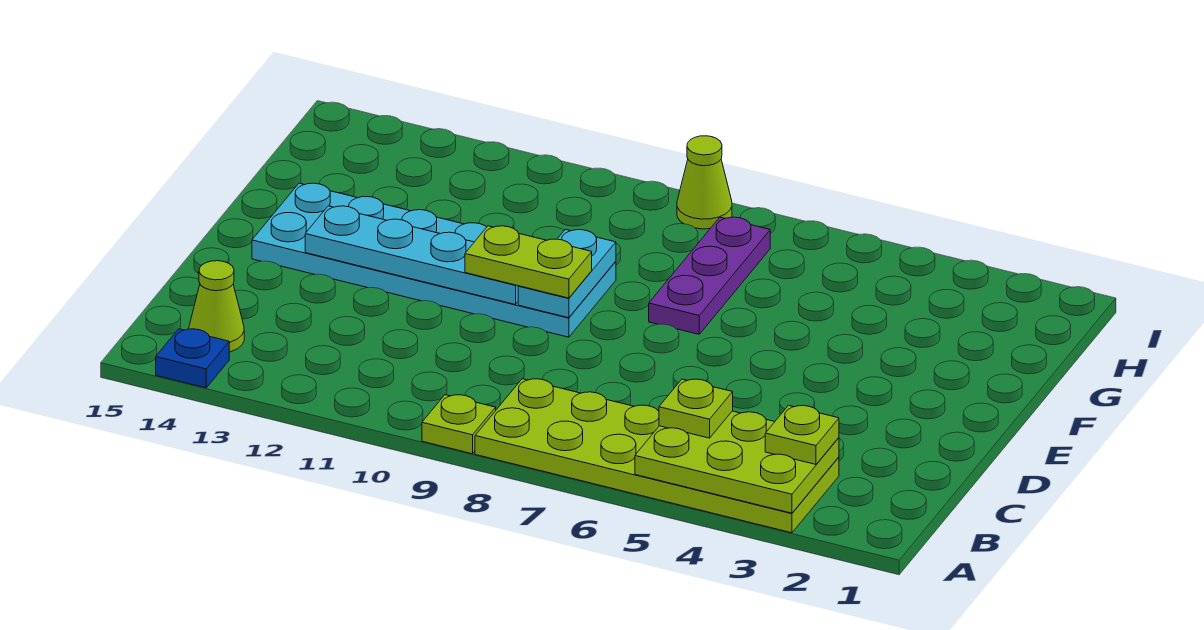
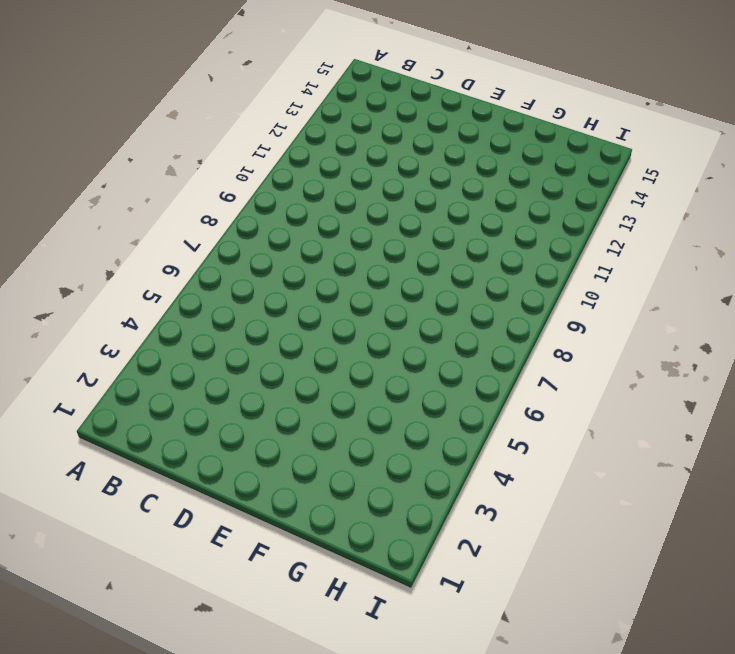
none -> lime plate A3:B8 level 1
none -> lime plate A9 level 1
none -> blue plate A14 level 1

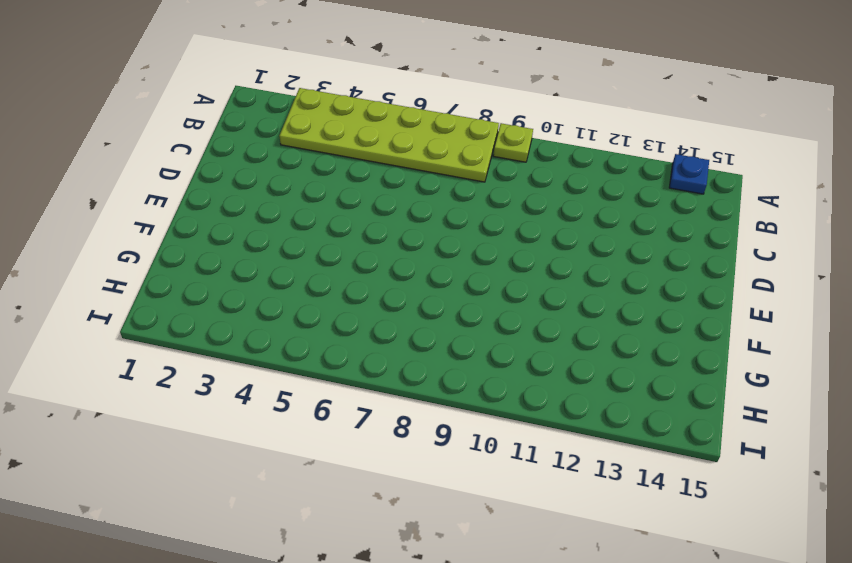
none -> lime cone B14 level 1
none -> cyan plate E9:F14 level 1
none -> purple plate F7:H7 level 1

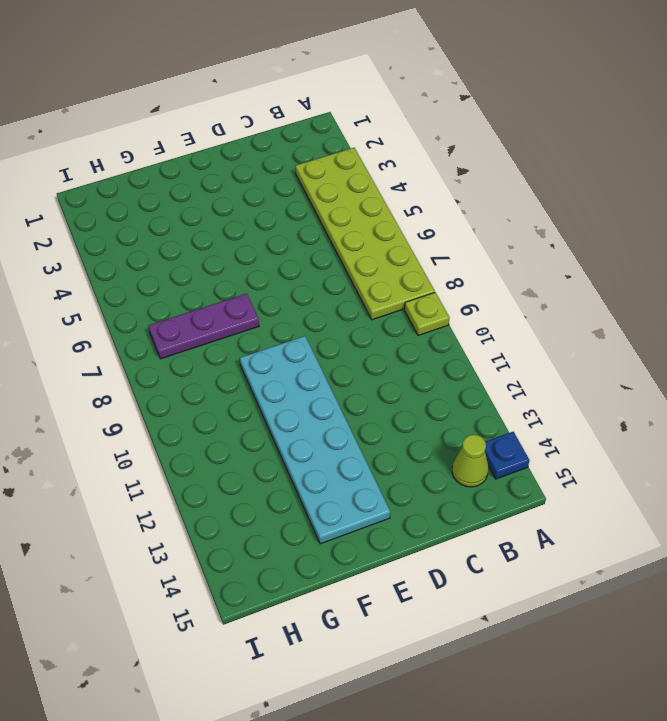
none -> lime cone I8 level 1
none -> lime plate A3:B5 level 2
none -> cyan plate E9:F9 level 2

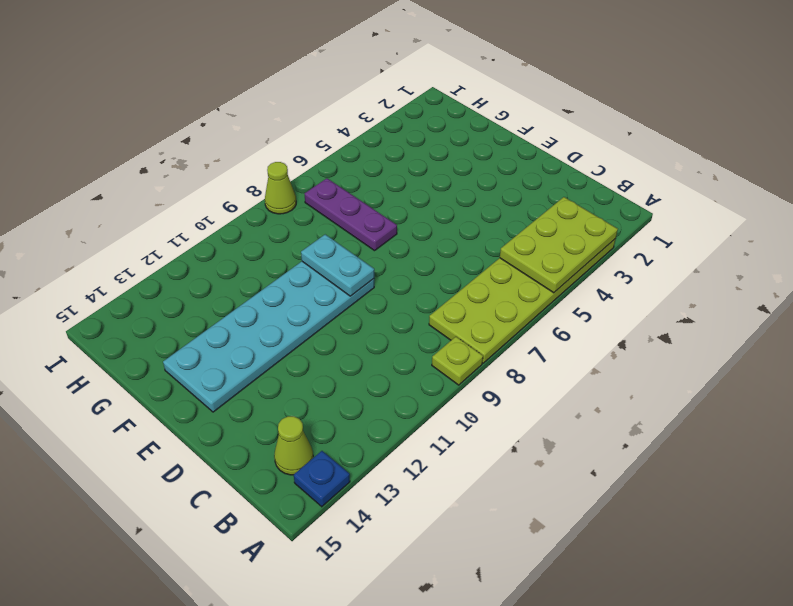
none -> cyan plate E10:E13 level 2
none -> lime plate B3 level 3
none -> lime plate B5 level 3

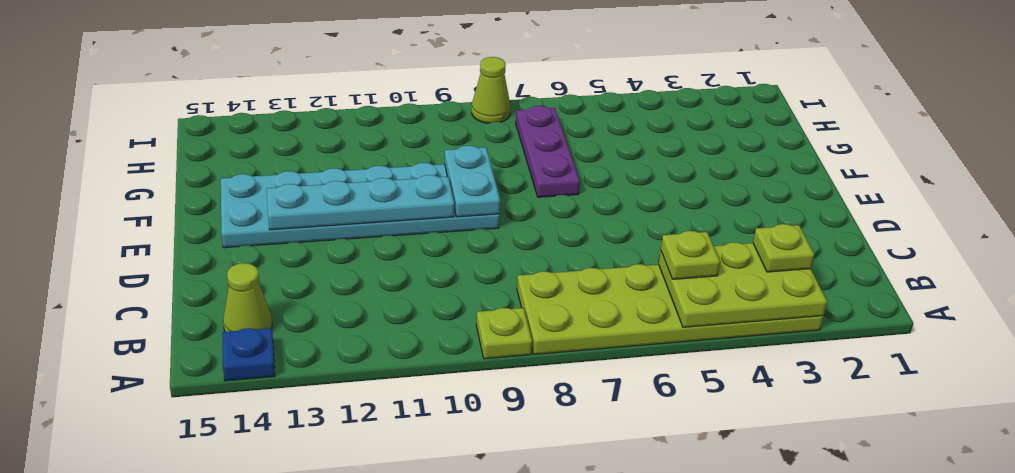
none -> lime plate E9:E10 level 3

